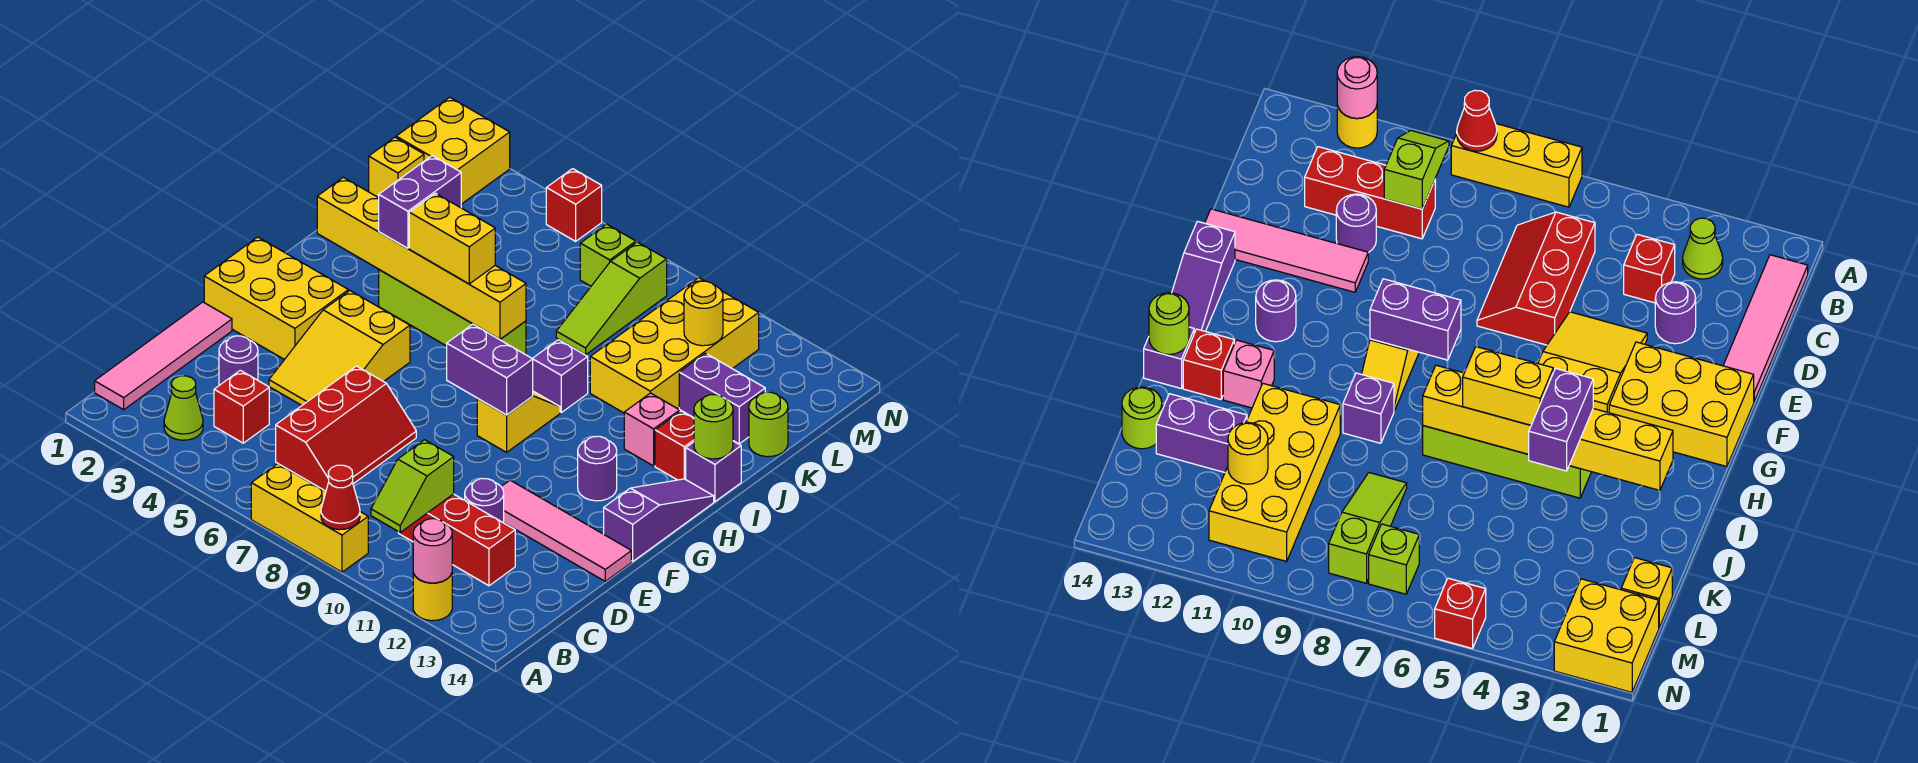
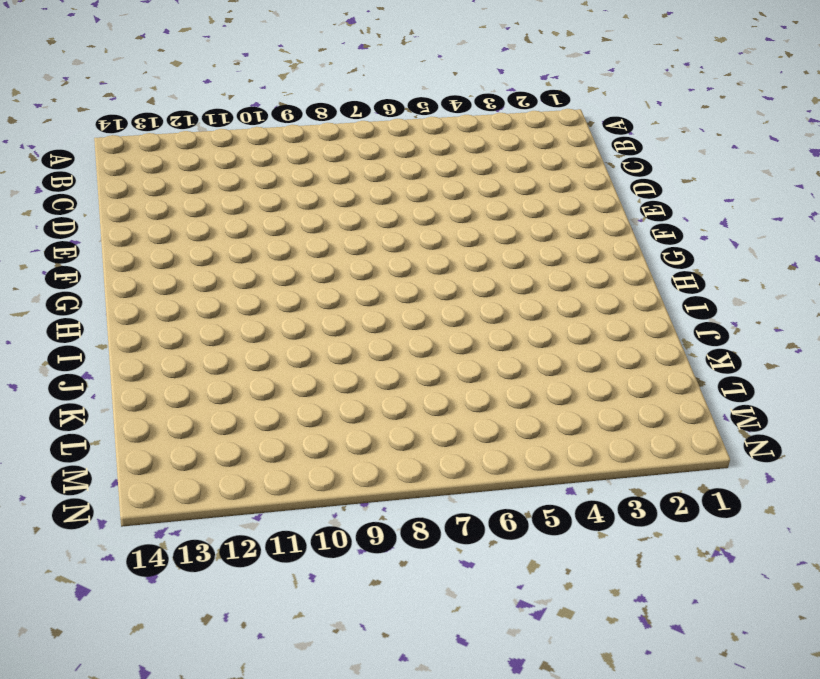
none -> yellow brick A7:A9 level 1
none -> yellow round brick A12 level 1
none -> pink tile B1:E1 level 1
none -> lime cone B3 level 1

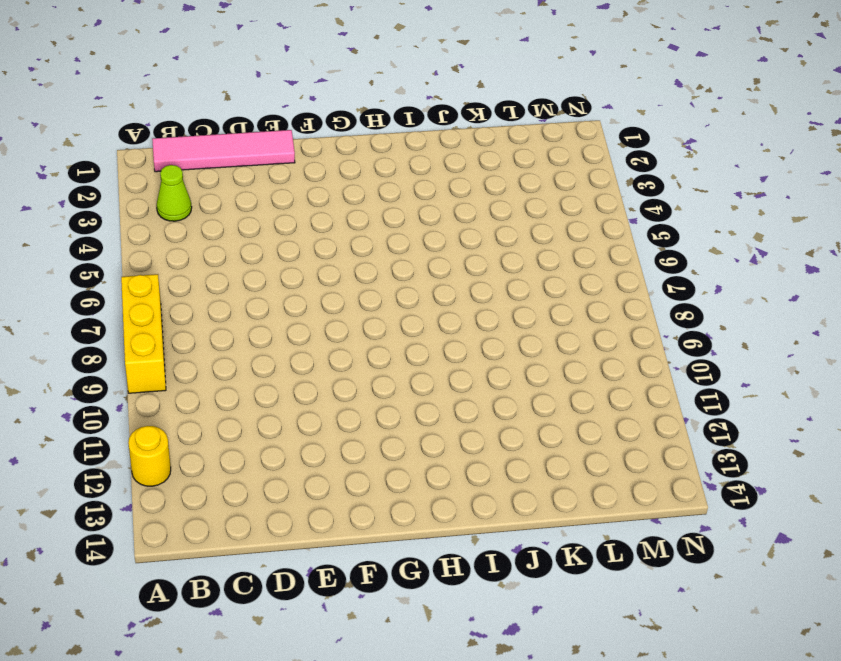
none -> red brick C4 level 1
none -> red slope C6:E7 level 1 top 6
none -> red brick C10:C12 level 1
none -> purple round brick D3 level 1

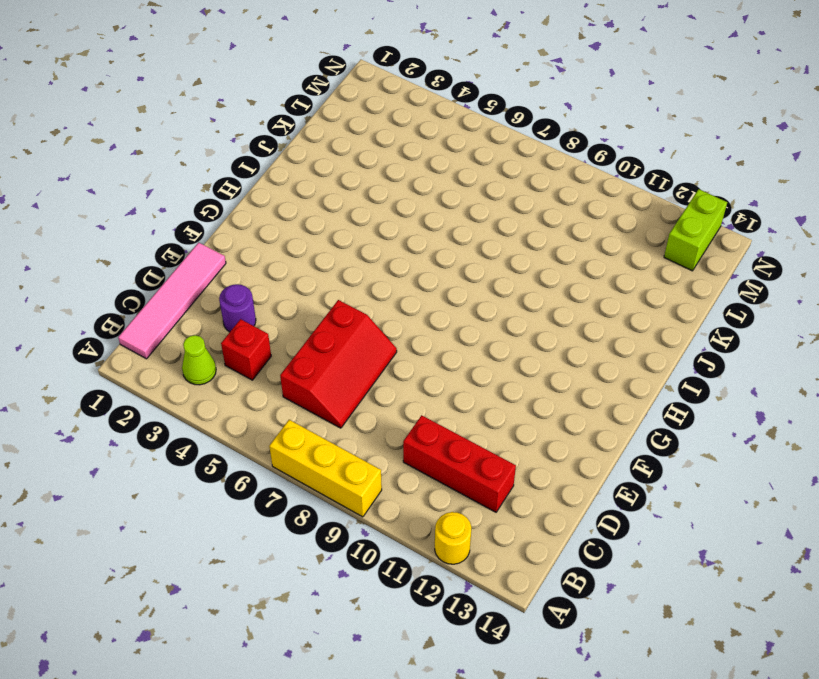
lime brick M13:N13 level 1 -> none
none -> purple round brick D11 level 1
none -> yellow slope E4:G5 level 1 top G
none -> pink tile E11:E14 level 1
none -> yellow brick F1:G3 level 1

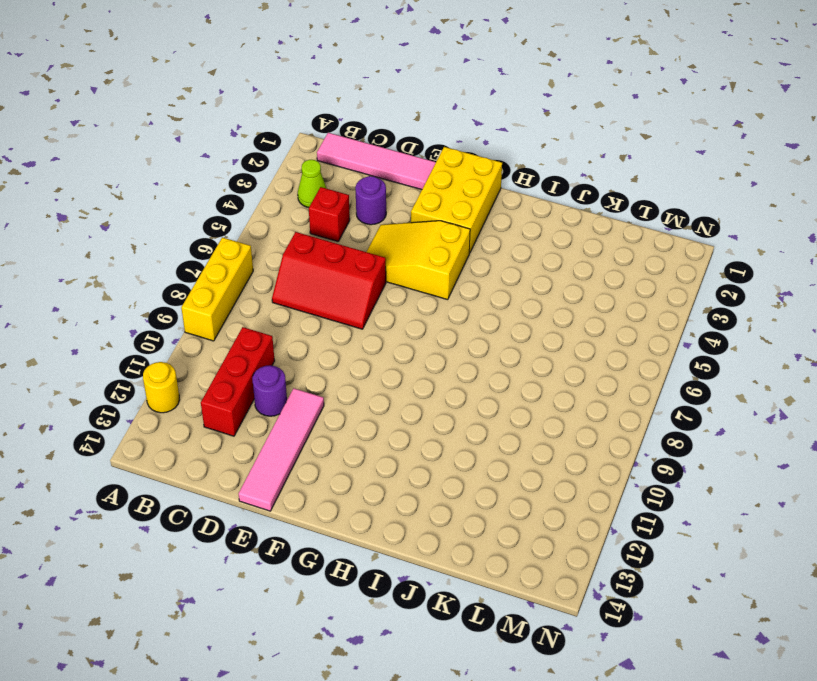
none -> purple slope F14:H14 level 1 top F
none -> yellow slope G9:H9 level 1 top G
none -> purple round brick G12 level 1
none -> lime brick I4:I7 level 1

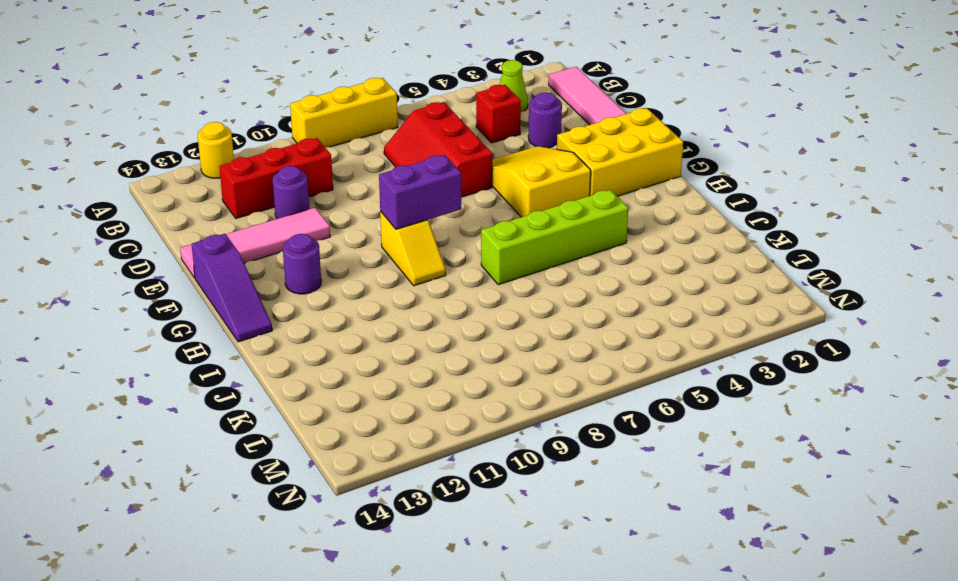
none -> purple brick I9 level 1
none -> pink brick I12 level 1
none -> red brick I13 level 1
none -> purple brick I14 level 1

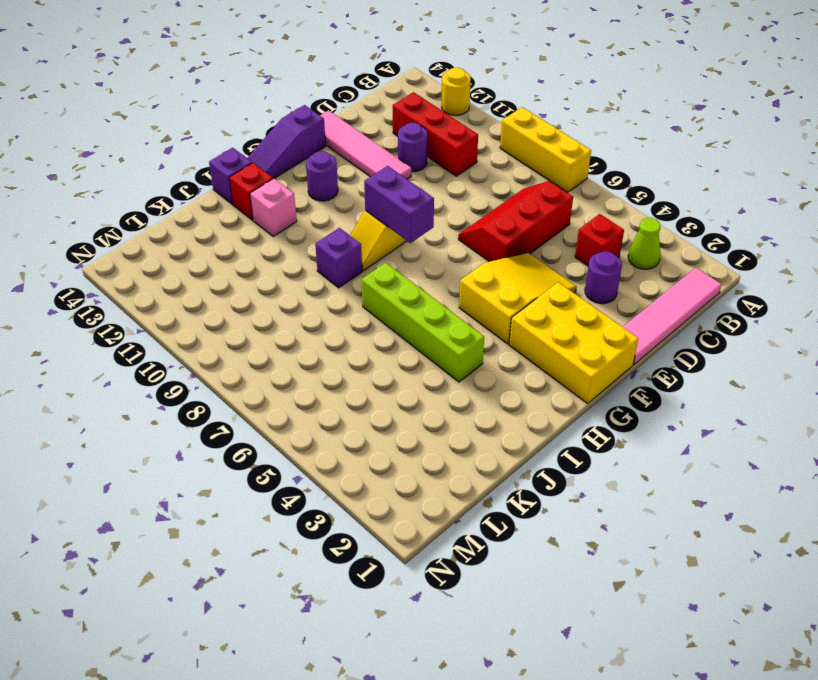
none -> yellow brick J10:M11 level 1
none -> lime slope K8:M8 level 1 top M
none -> purple brick K12:K13 level 1
none -> lime round brick K14 level 1

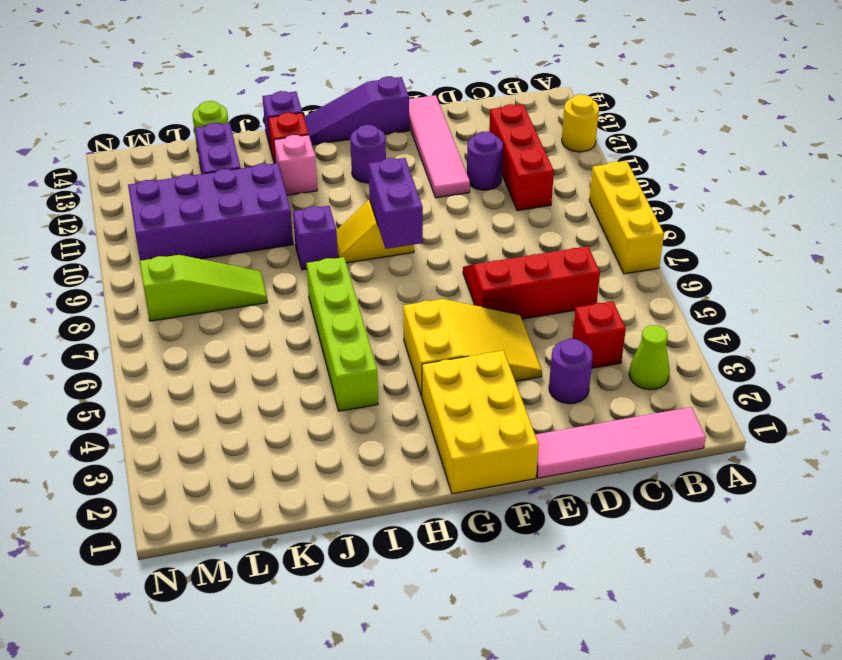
purple brick J10:M11 level 1 -> yellow brick J10:M11 level 1
none -> yellow brick L1 level 1
none -> yellow brick M1:N2 level 1
none -> lime brick M7 level 1
none -> red brick N5 level 1

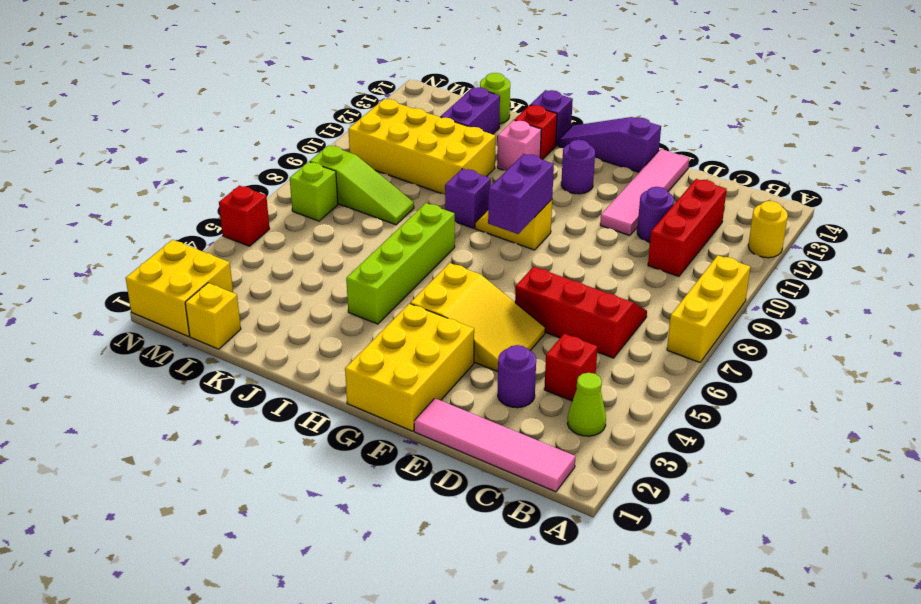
none -> red cone A9 level 2
none -> pink round brick A12 level 2
none -> lime slope B10:C10 level 2 top C
none -> yellow brick I2:I7 level 2

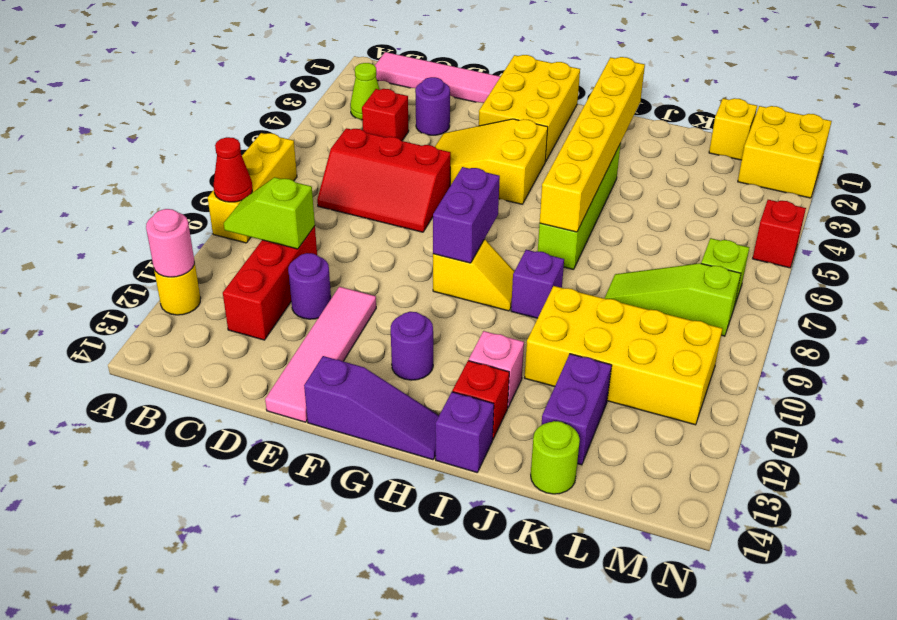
none -> lime round brick I14 level 2
none -> yellow round brick L11 level 2
none -> purple brick I4:J4 level 3
none -> yellow brick I5:I6 level 3

